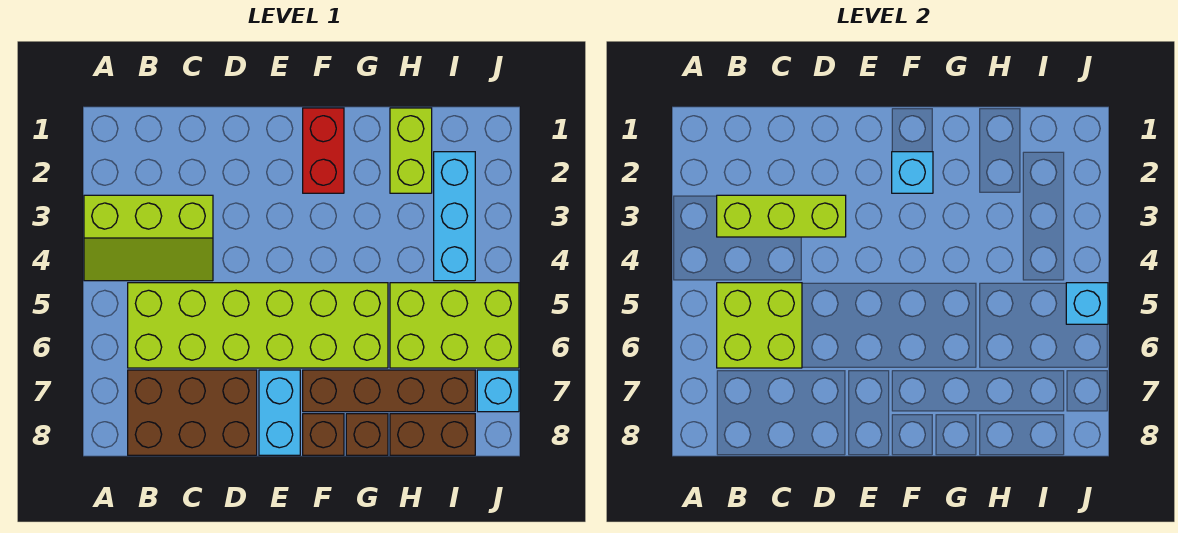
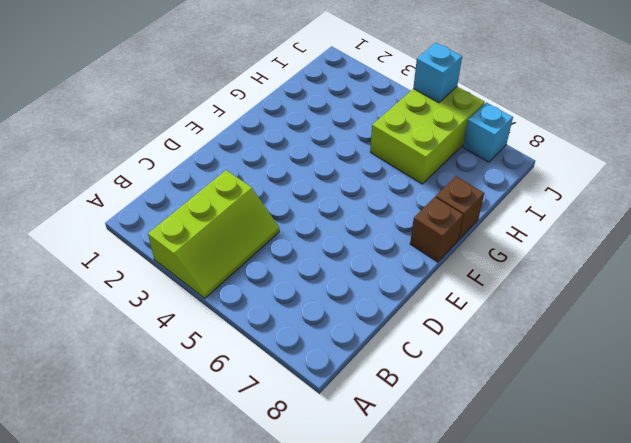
none -> lime brick B5:G6 level 1
none -> brown brick B7:D8 level 1
none -> cyan brick E7:E8 level 1

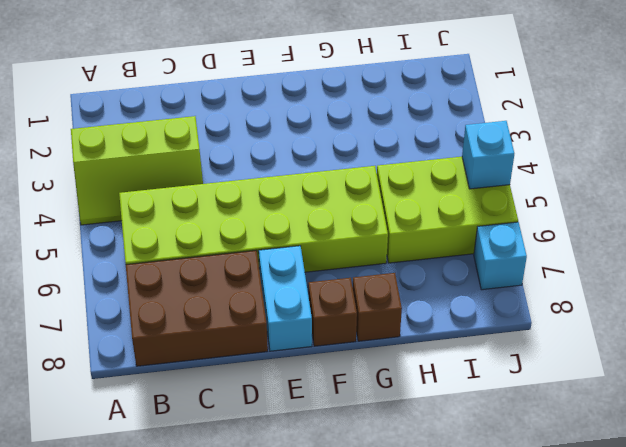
none -> red brick F1:F2 level 1
none -> brown brick F7:I7 level 1
none -> lime brick H1:H2 level 1

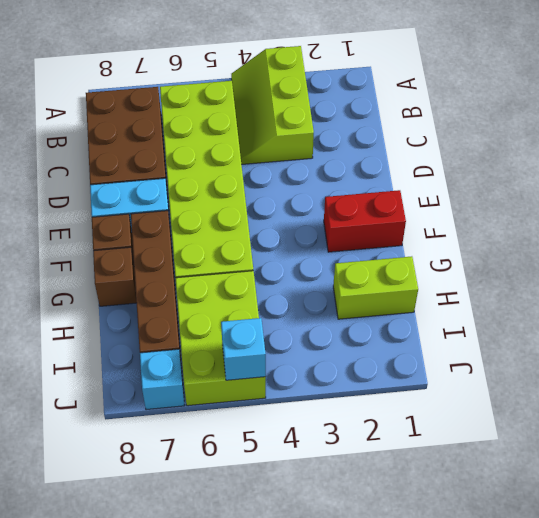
none -> brown brick H8:I8 level 1
none -> cyan brick I2:I4 level 1
none -> lime brick B3:D3 level 2

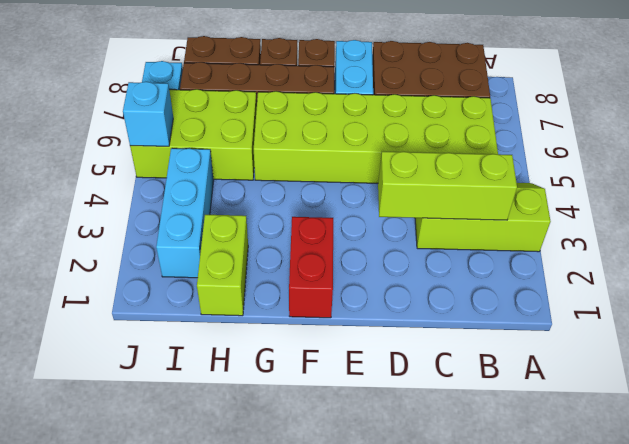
none -> lime brick B5:C6 level 2
none -> cyan brick F2 level 2

